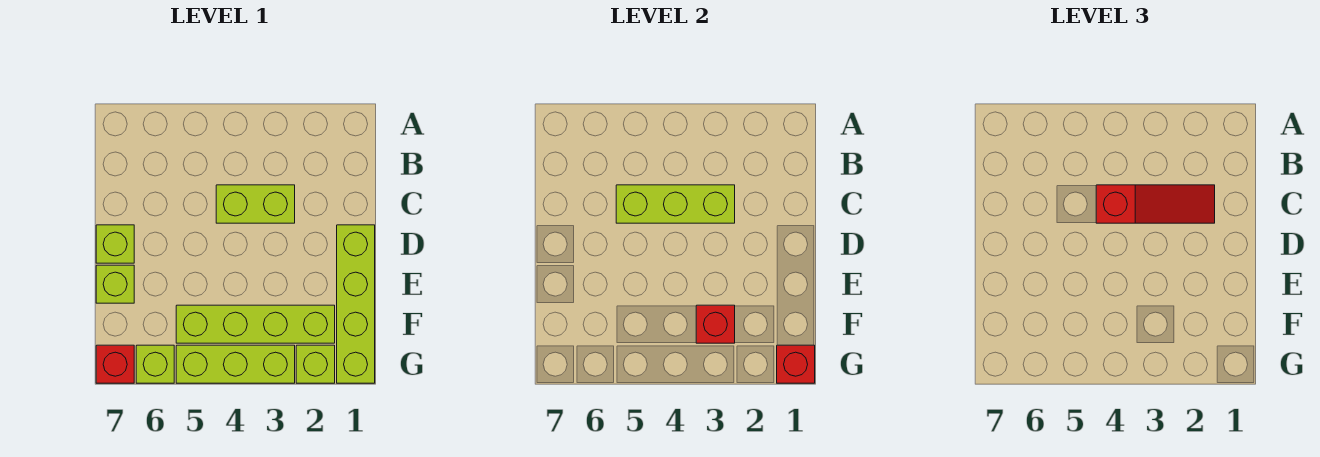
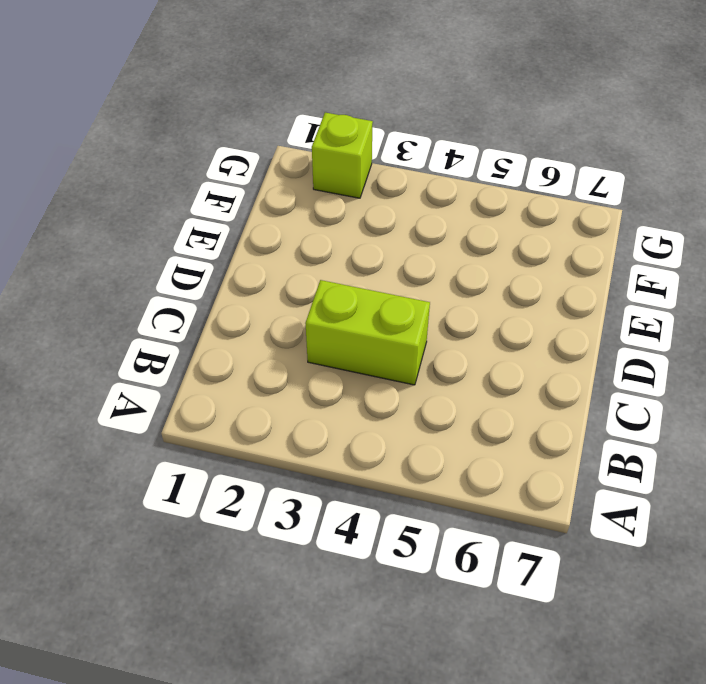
none -> lime brick D1:G1 level 1
none -> lime brick D7 level 1
none -> lime brick E7 level 1

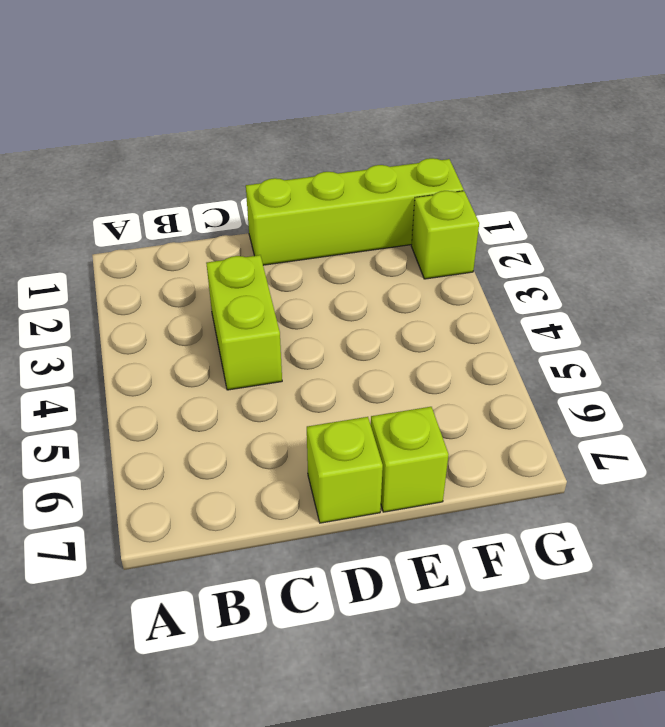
none -> lime brick F2:F5 level 1
none -> lime brick G3:G5 level 1
none -> lime brick G6 level 1

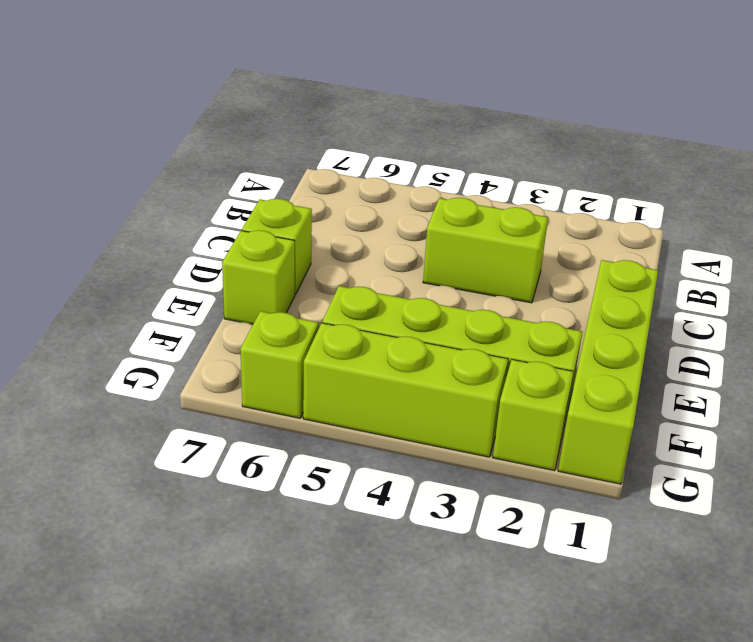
none -> red brick G7 level 1
none -> lime brick C3:C5 level 2
none -> red brick F3 level 2

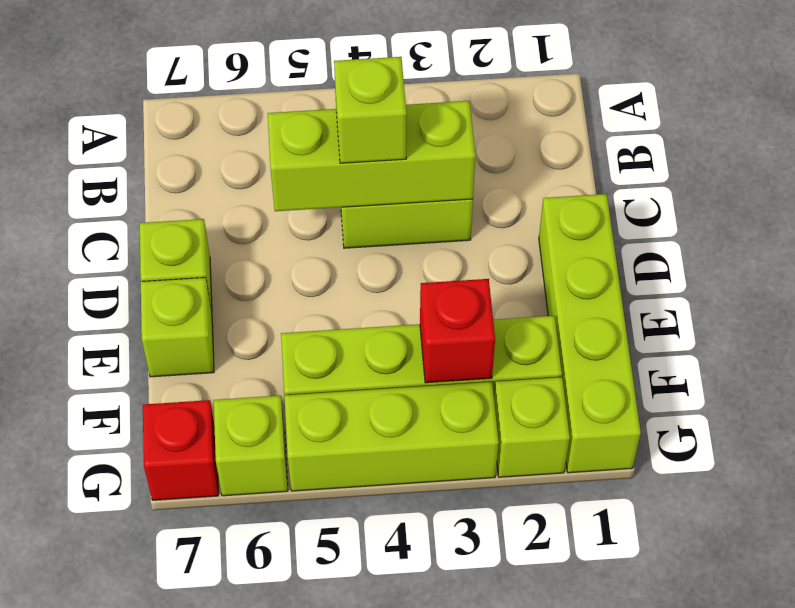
lime brick C4 level 3 -> red slope C2:C4 level 3 top 4
none -> red brick G1 level 2

